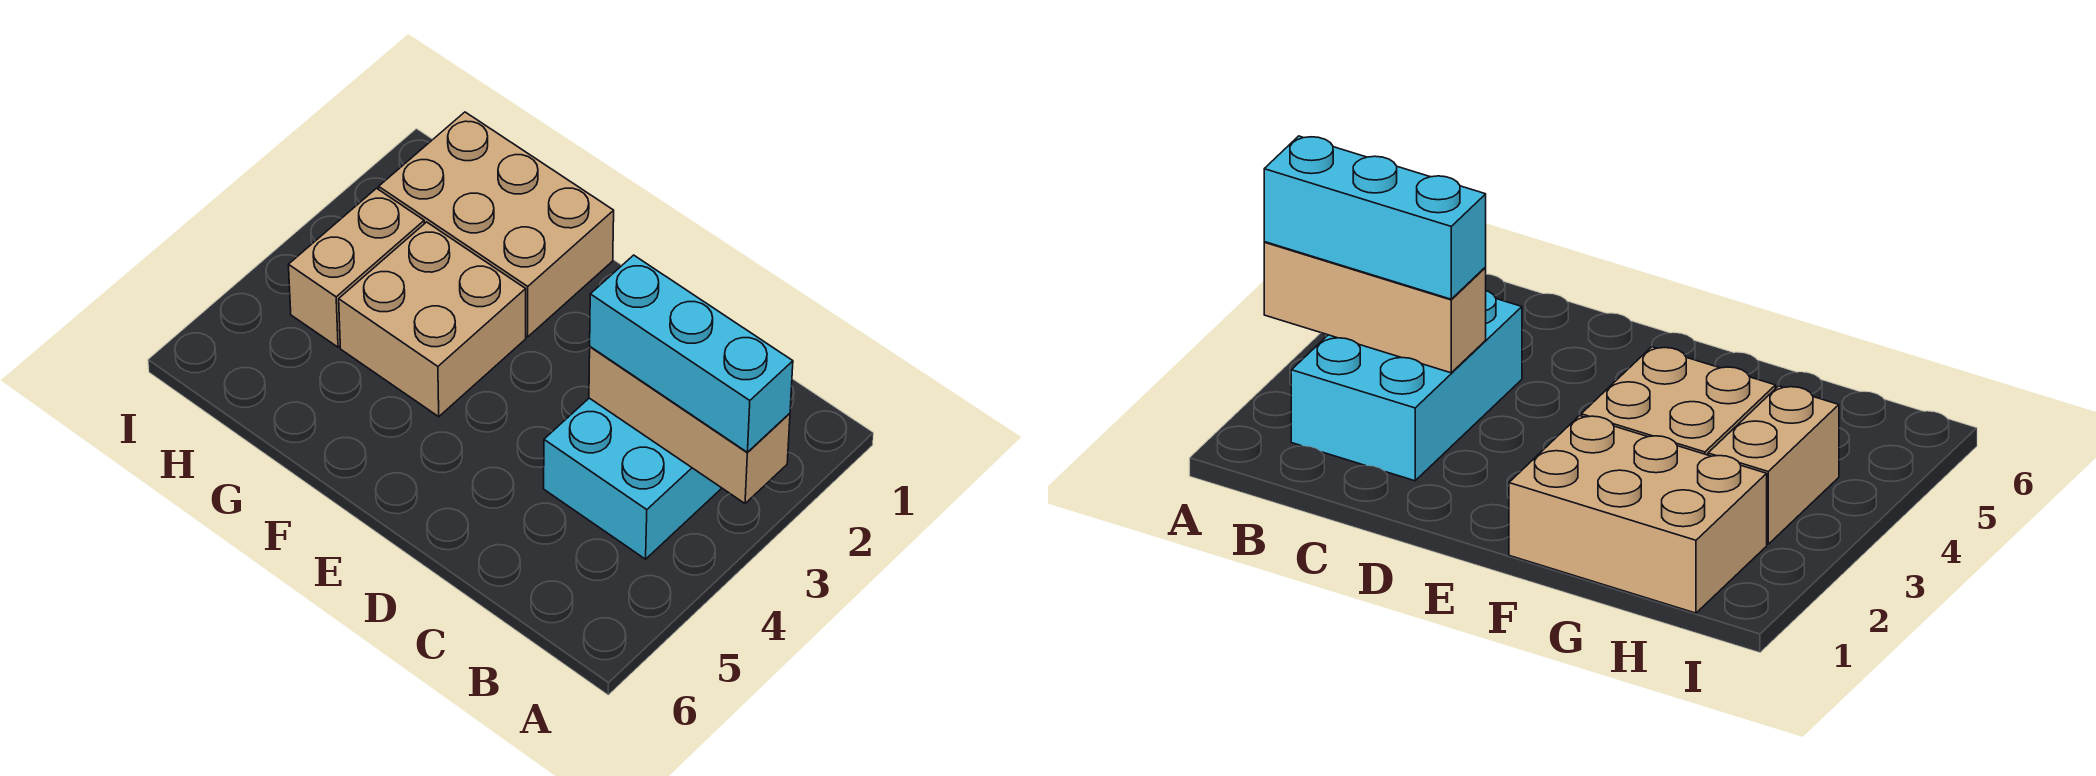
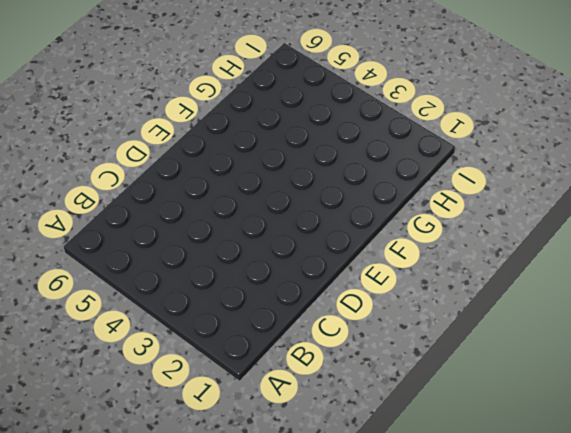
none -> cyan brick B2:C4 level 1
none -> tan brick F1:H2 level 1

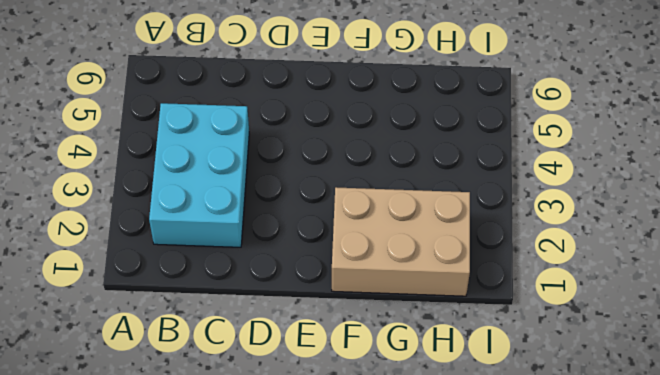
none -> tan brick F3:G4 level 1
none -> tan brick H3:H4 level 1

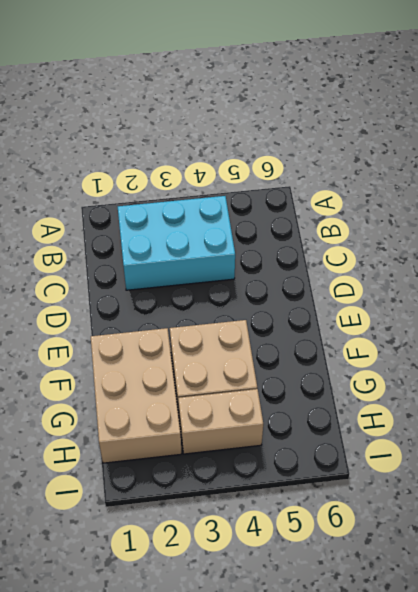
none -> tan brick A3:C3 level 2
none -> cyan brick A3:C3 level 3

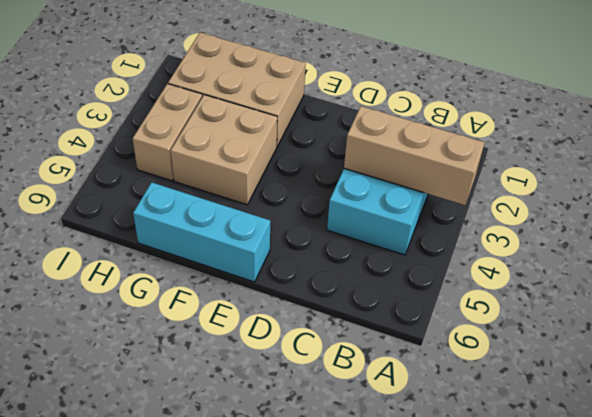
cyan brick E6:G6 level 1 -> cyan brick A3:C3 level 3

